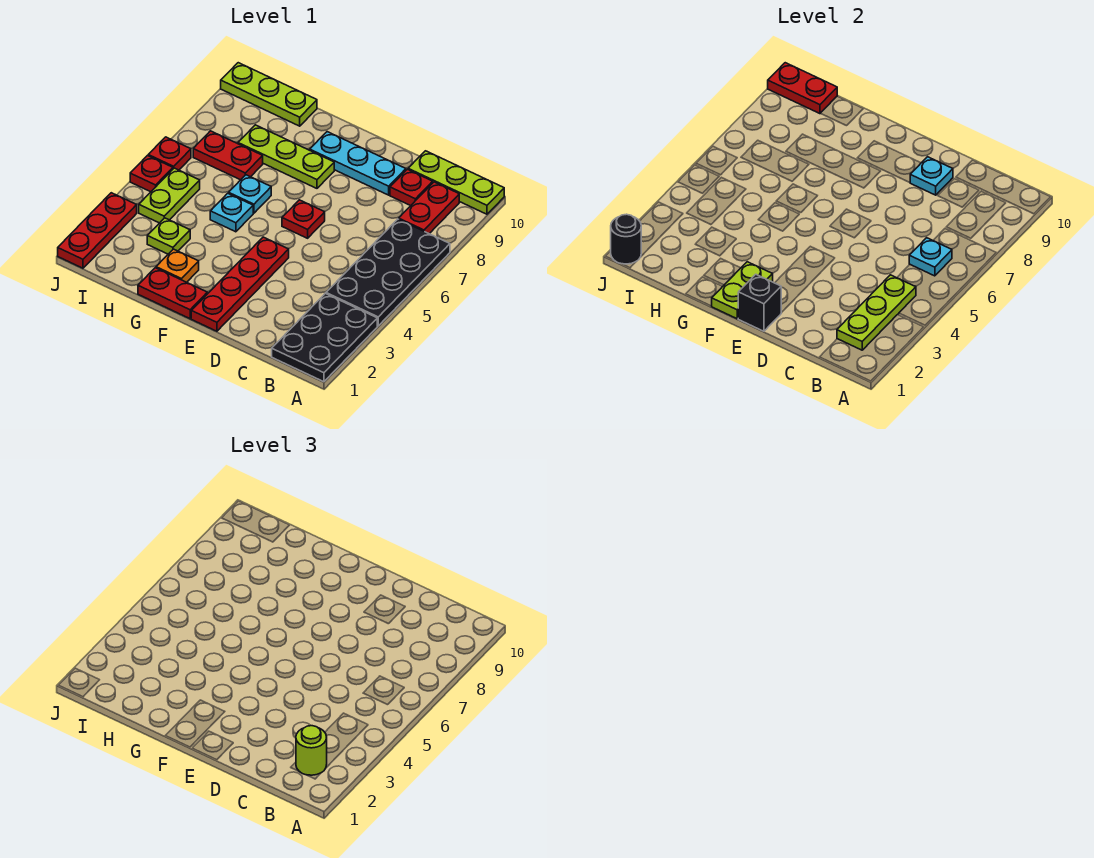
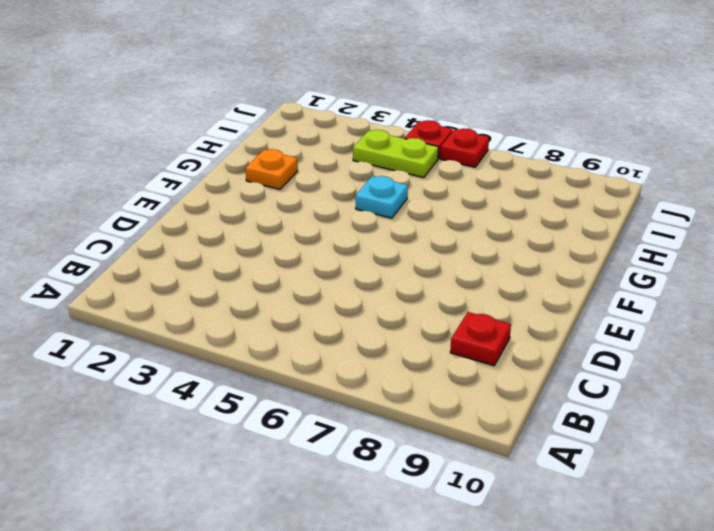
none -> black plate A1:B3 level 1
none -> black plate A4:B7 level 1
none -> lime plate A10:C10 level 1

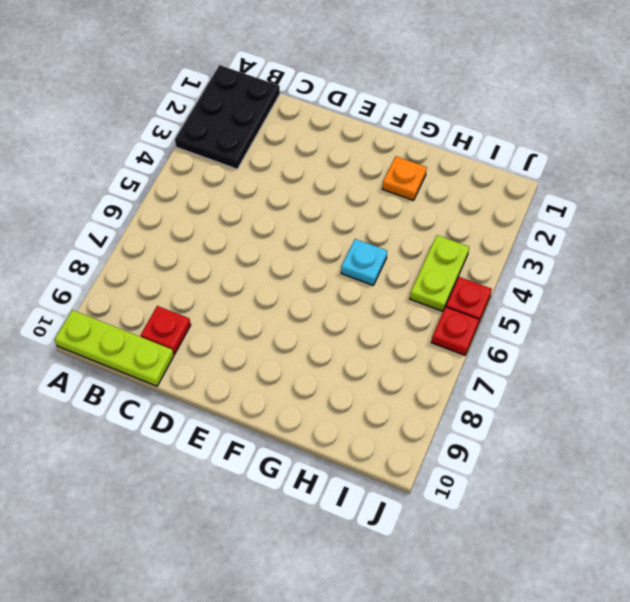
none -> black plate A4:B7 level 1
none -> red plate B8:B9 level 1
none -> cyan plate D9:F9 level 1

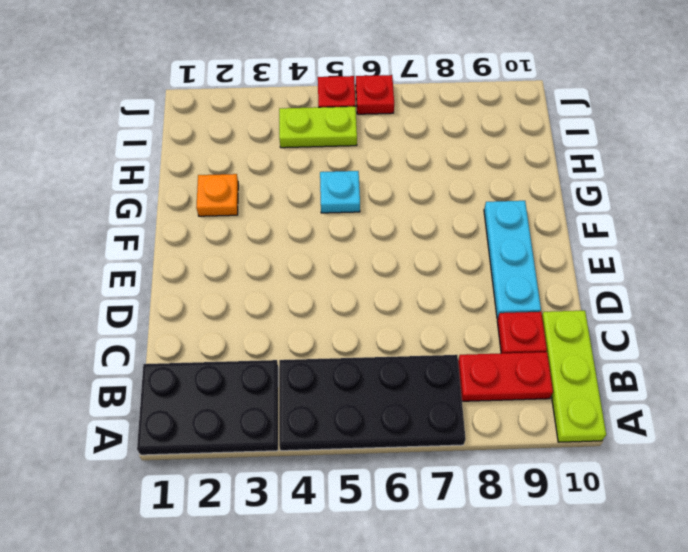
none -> red plate E1:E4 level 1
none -> red plate E6 level 1
none -> red plate F1:G1 level 1

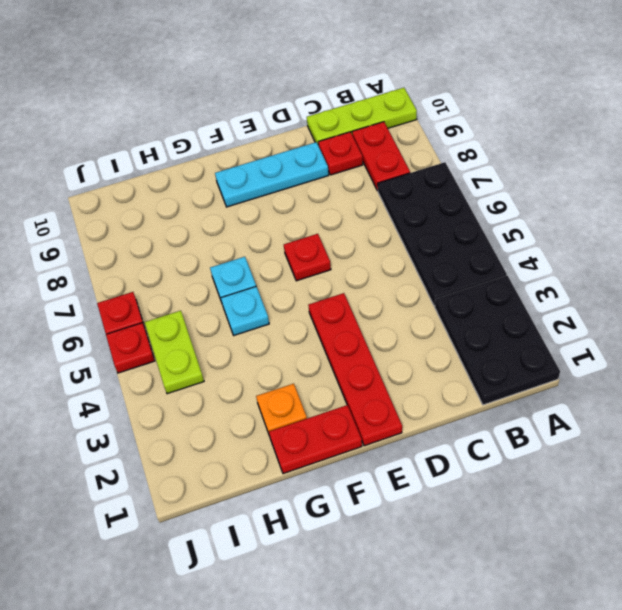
none -> lime plate F8:H8 level 1
none -> lime plate H3 level 1
none -> red plate H7:I7 level 1

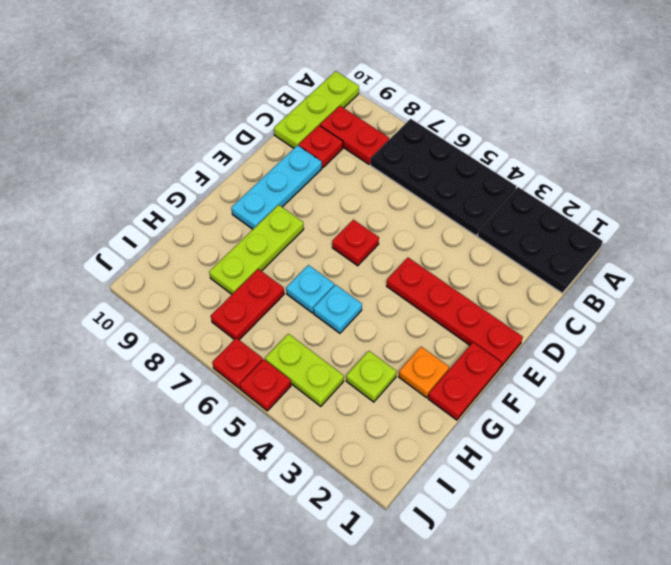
none -> lime plate H10:J10 level 1
none -> red plate J1:J3 level 1
none -> lime plate B2:B4 level 2

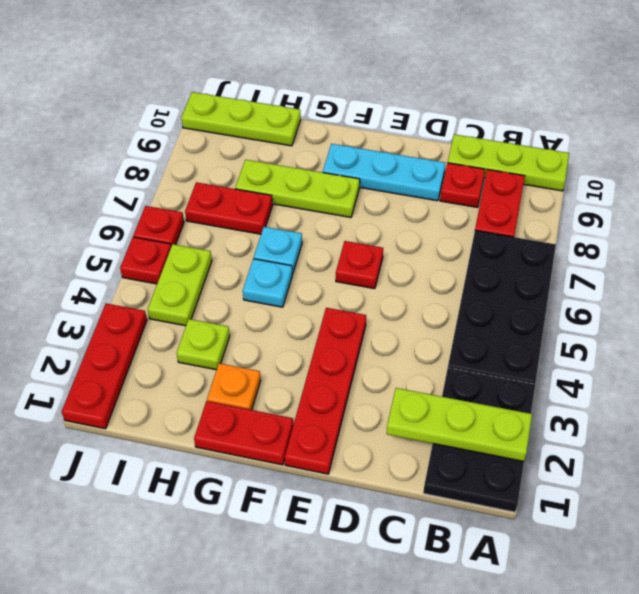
lime plate A2:C2 level 2 -> lime plate B2:B4 level 2
none -> cyan plate B6 level 2
none -> cyan plate D9 level 2
none -> black brick E1 level 2

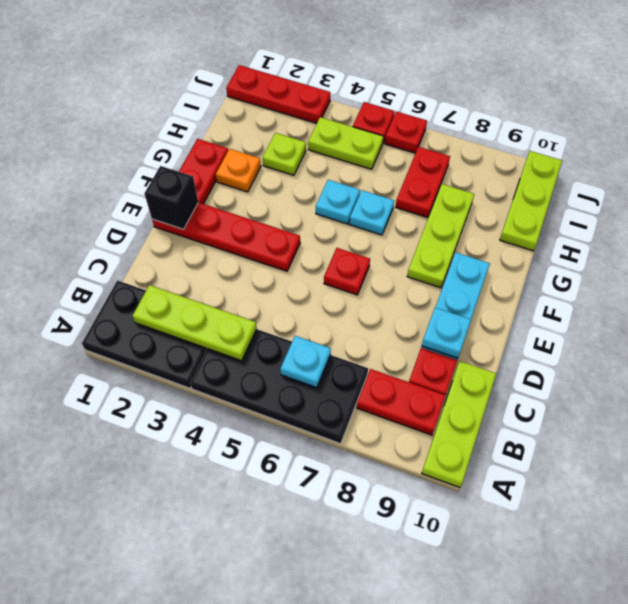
none -> lime plate F1:F2 level 2
none -> red plate I10:J10 level 2
none -> black round brick J1 level 2

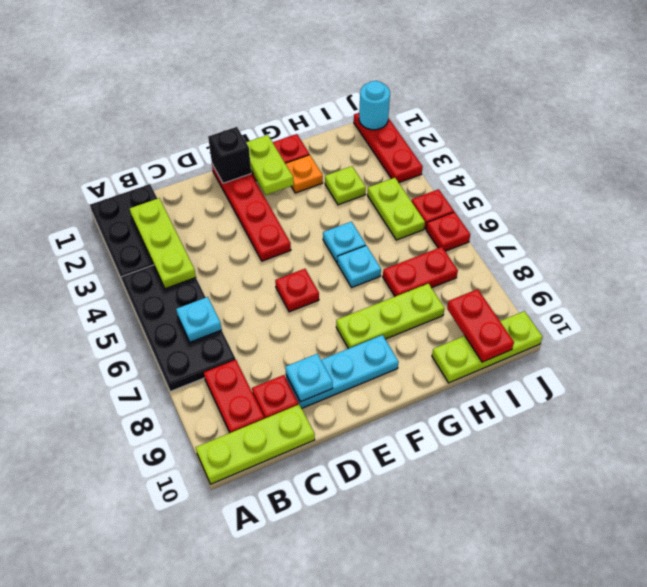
red plate I9:I10 level 2 -> red plate I10:J10 level 2
cyan round brick J1 level 2 -> black round brick J1 level 2
none -> lime round brick B2 level 3

